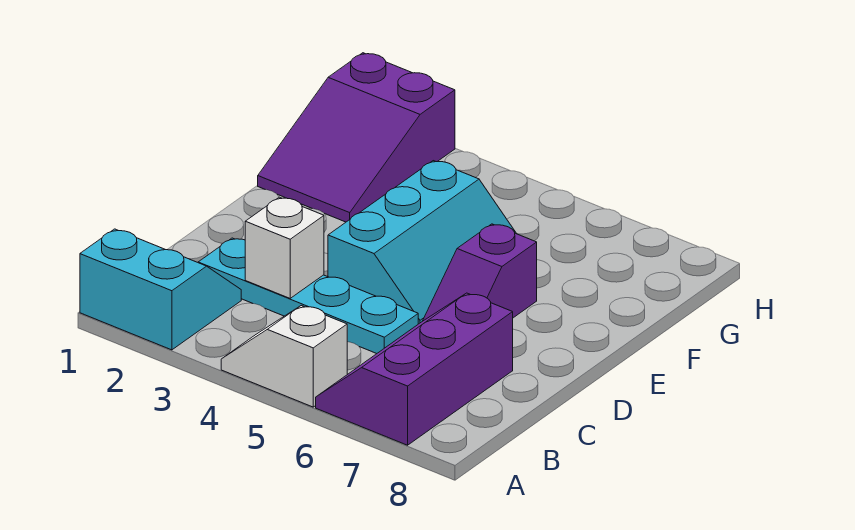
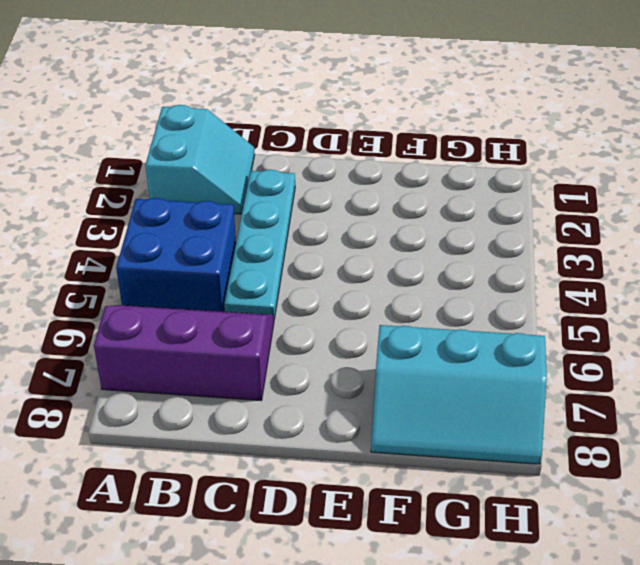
blue brick A4:B5 level 1 -> white slope A4:A5 level 1 top 5
cyan slope F7:H8 level 1 top 7 -> cyan slope D4:F5 level 1 top 4
none -> purple slope D6:E6 level 1 top E
none -> purple slope F1:H2 level 1 top H

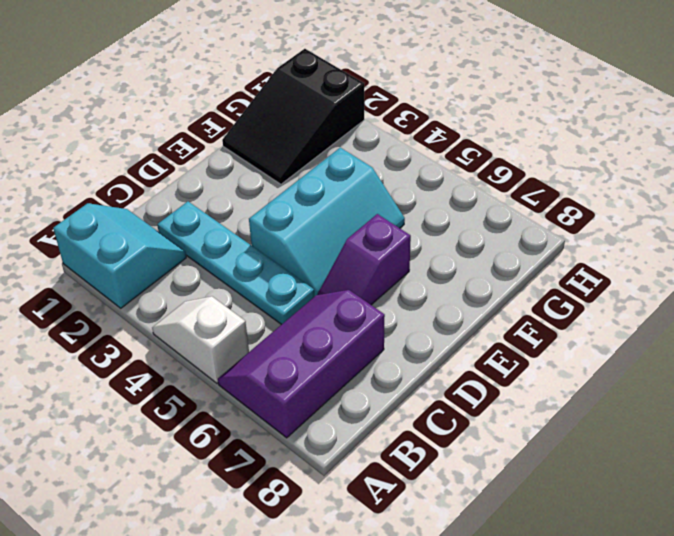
black slope F1:H2 level 1 top H -> purple slope F1:H2 level 1 top H
none -> white brick C3 level 2

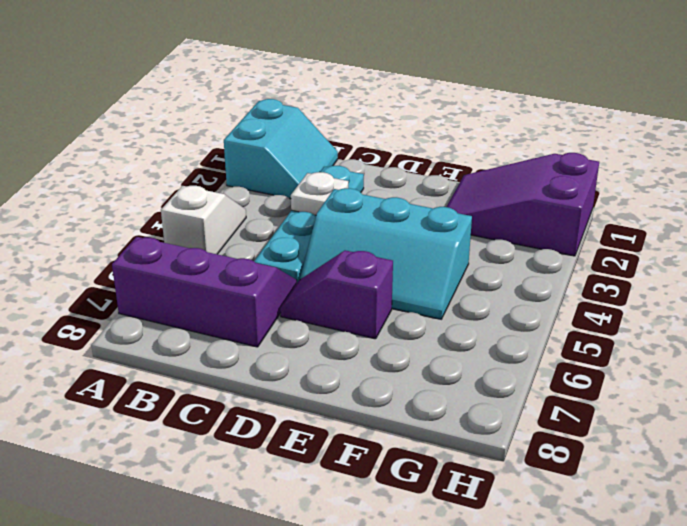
white plate C3 level 2 -> white brick C3 level 2

